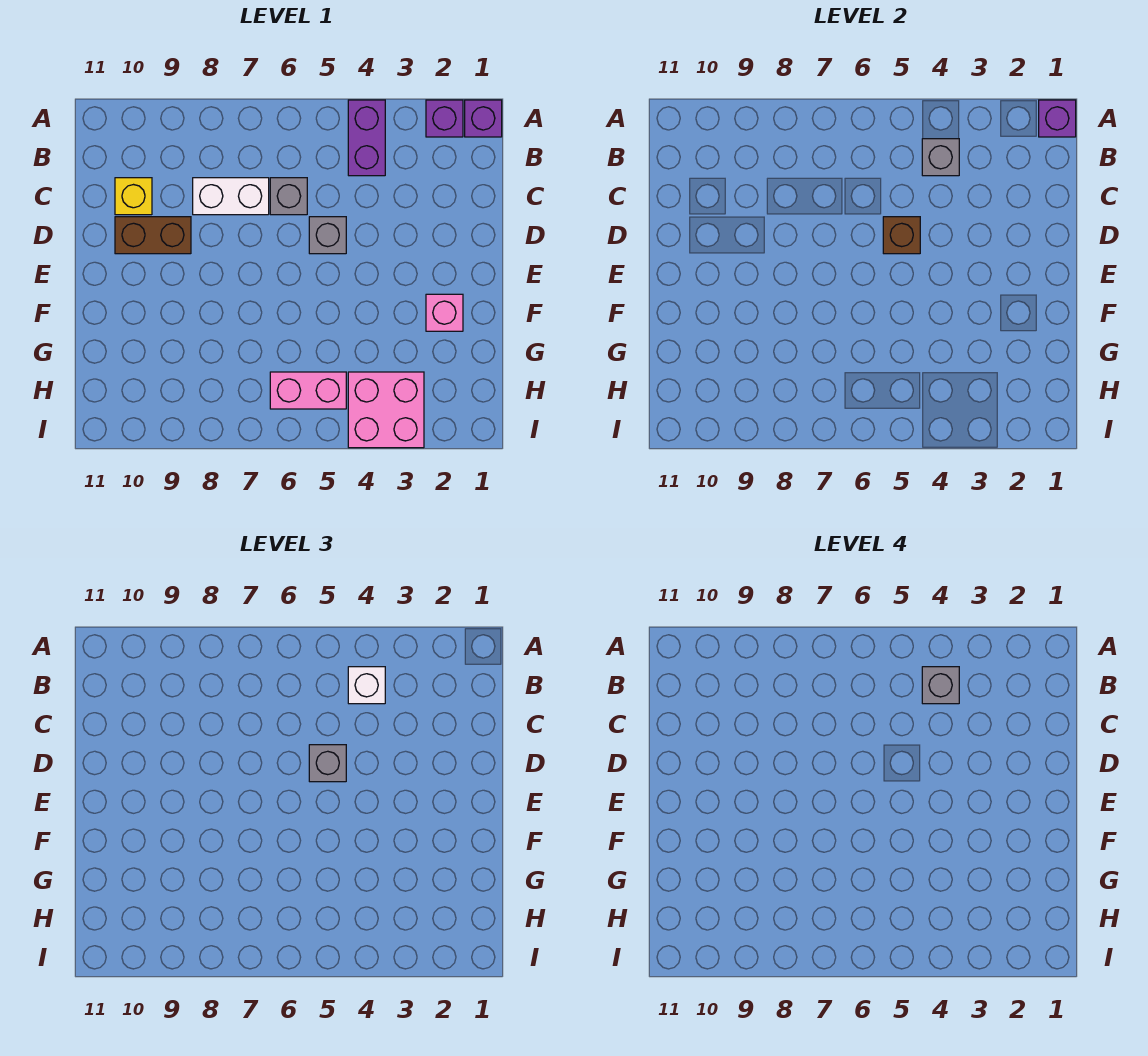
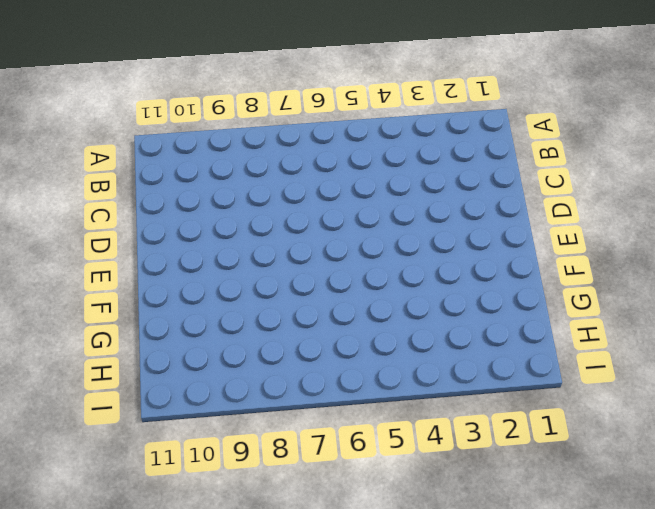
none -> purple brick A1 level 1
none -> purple brick A2 level 1
none -> purple brick A4:B4 level 1

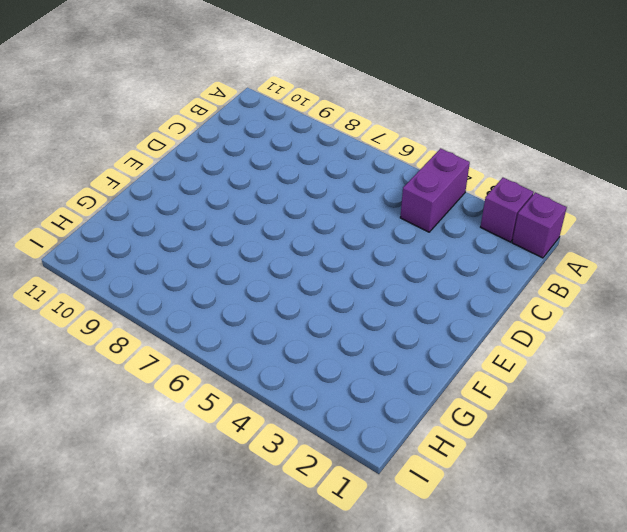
none -> grey brick C6 level 1
none -> white brick C7:C8 level 1
none -> yellow brick C10 level 1

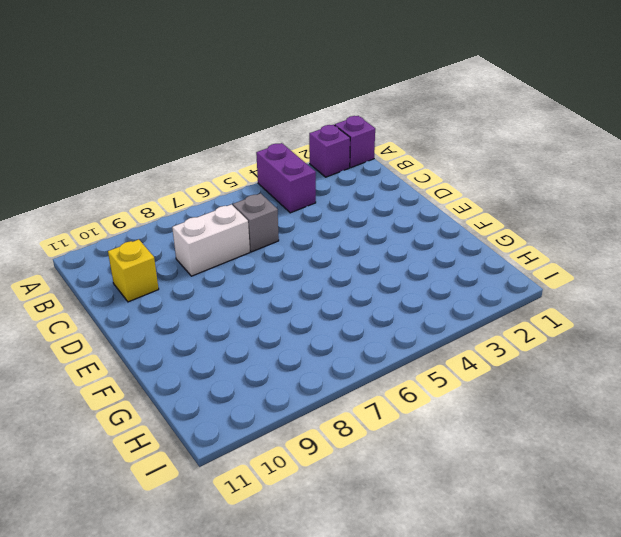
none -> grey brick D5 level 1
none -> brown brick D9:D10 level 1
none -> pink brick F2 level 1

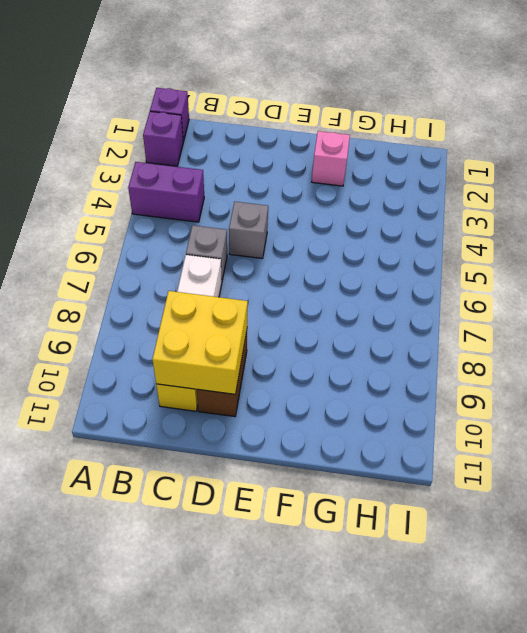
yellow brick C9:D10 level 2 -> none
none -> pink brick H3:I4 level 1
none -> pink brick H5:H6 level 1
none -> purple brick A1 level 2

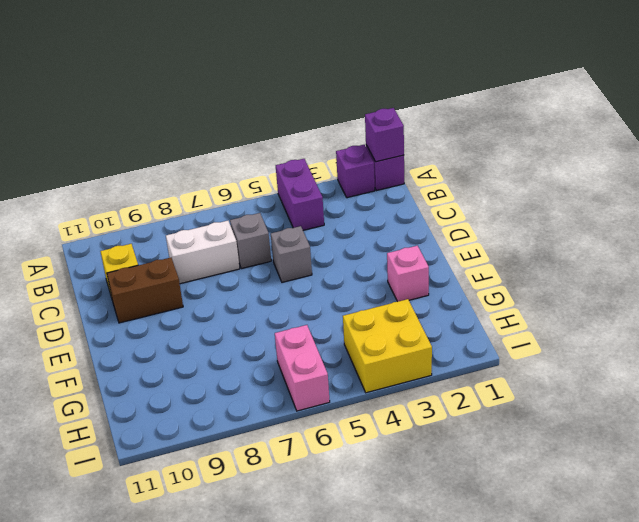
yellow brick H3:I4 level 1 -> pink brick H3:I4 level 1
pink brick H6:I6 level 1 -> pink brick H5:H6 level 1
none -> grey brick B4 level 2
none -> brown brick D5 level 2
none -> white brick B4 level 3

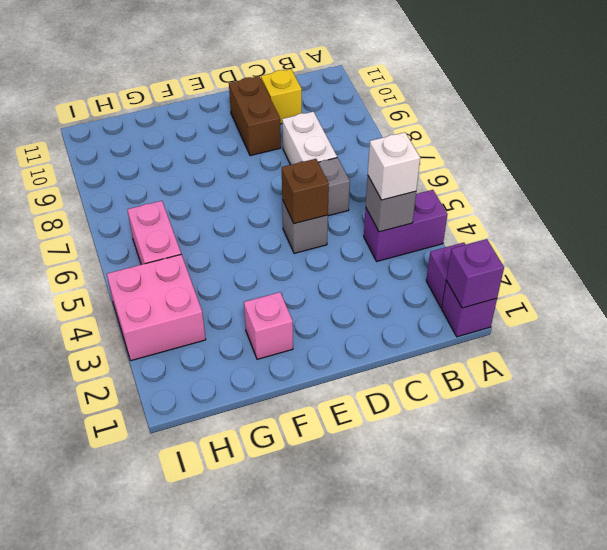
none -> grey brick D5 level 3
none -> grey brick B4 level 4

